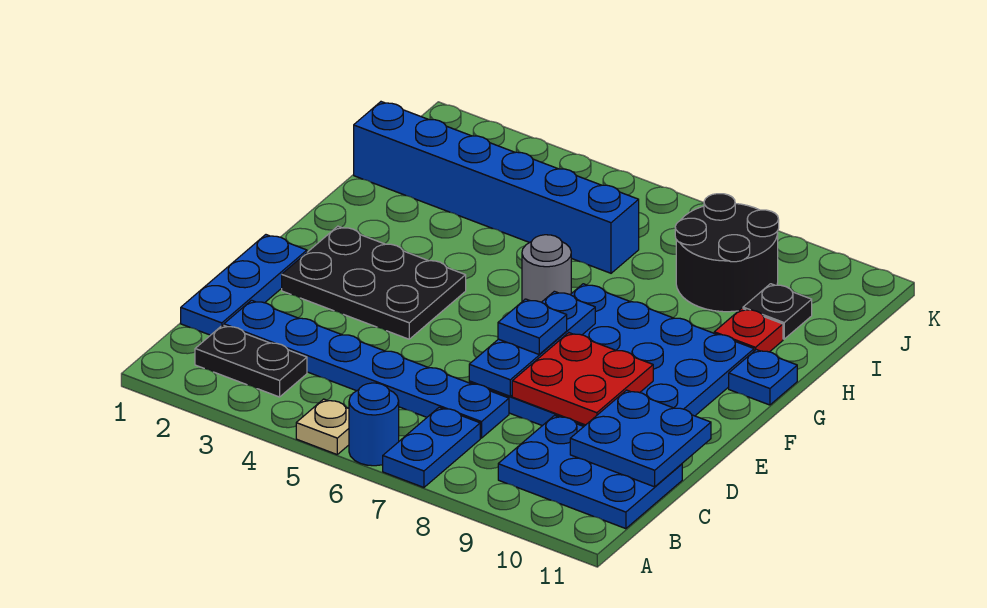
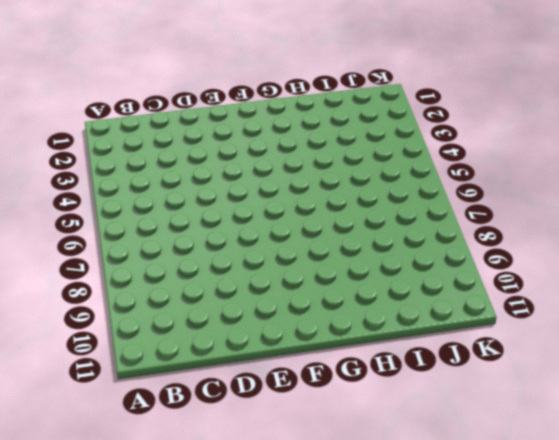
none -> tan plate A5 level 1
none -> blue round brick A6 level 1
none -> blue plate A7:B7 level 1

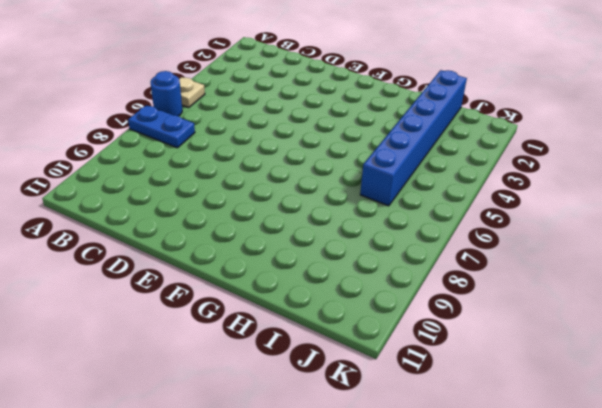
none -> black plate B2:B3 level 1
none -> blue plate B9:C11 level 1
none -> blue plate C1:E1 level 1

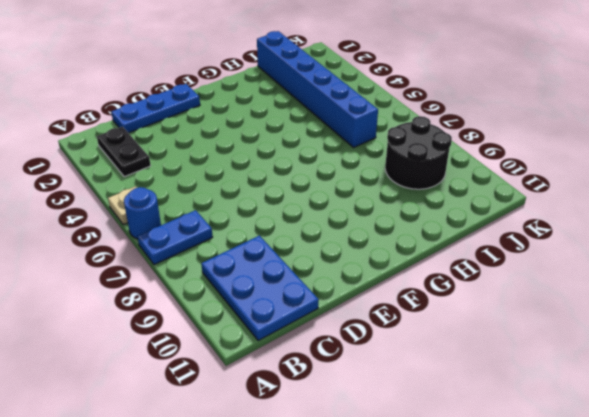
none -> blue plate C2:C7 level 1
none -> blue plate D7:G10 level 1
none -> black plate E2:F4 level 1

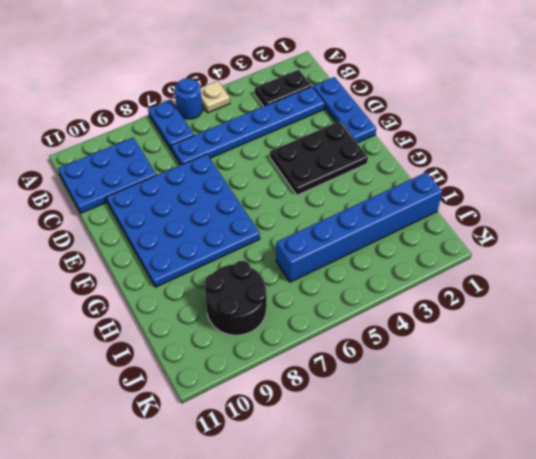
none -> grey round brick G6 level 1
none -> blue plate G11 level 1
none -> red plate H10 level 1

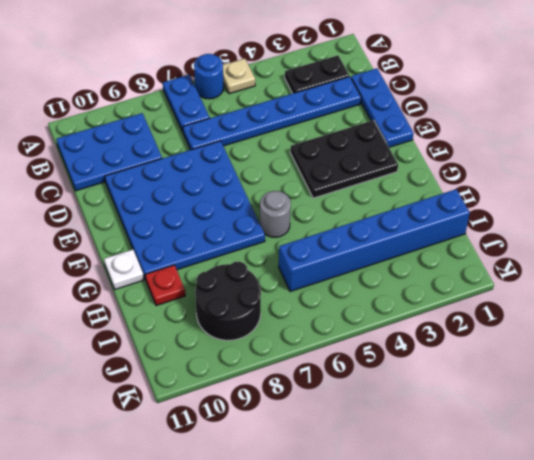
white plate G11 level 1 -> blue plate G11 level 1
none -> black plate I10 level 1
none -> blue plate C10:D11 level 2
none -> blue plate D7:F7 level 2

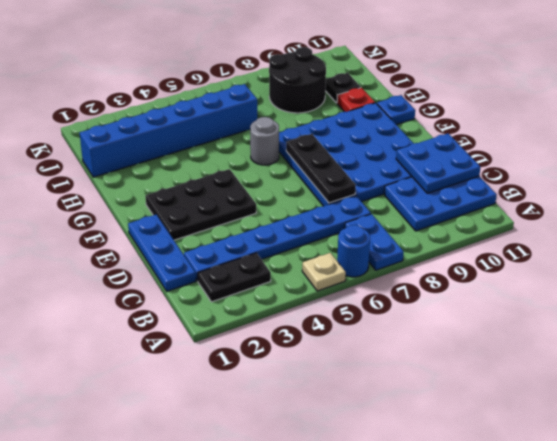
black plate D7:F7 level 2 -> blue plate D7:F7 level 2
none -> red plate D8:E9 level 2
none -> blue plate E7 level 3

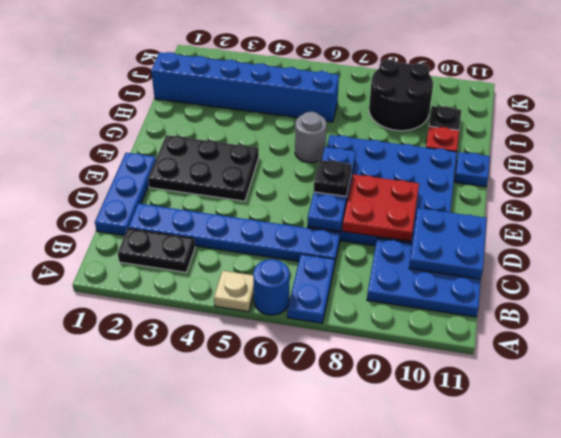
black plate E7 level 3 -> blue plate E7 level 3

